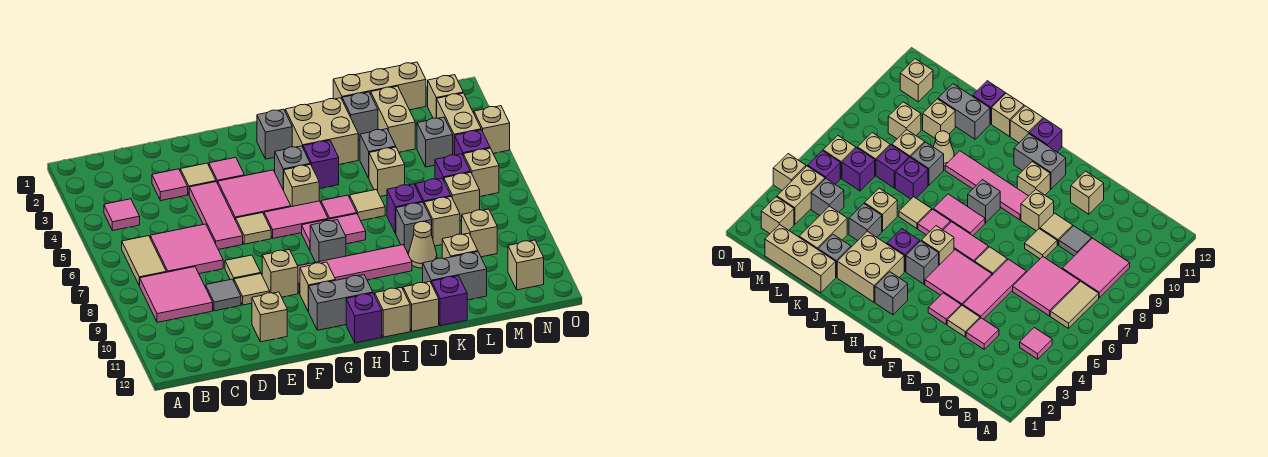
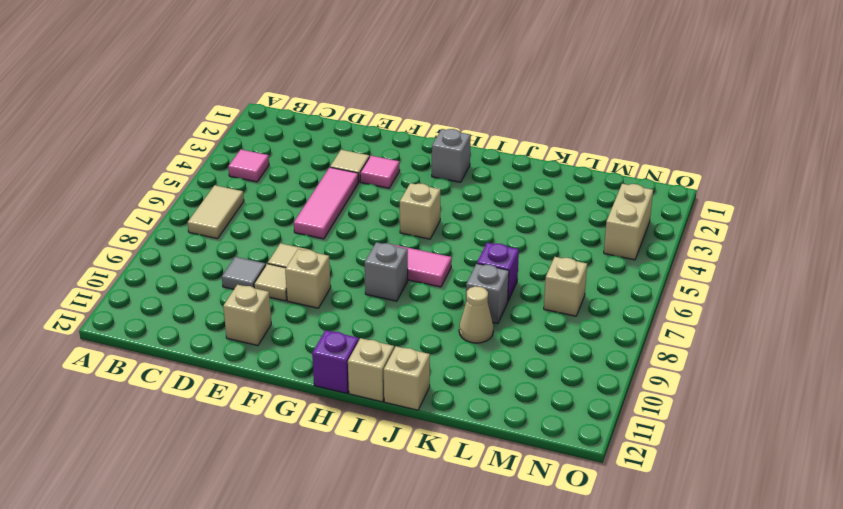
none -> pink tile B8:C9 level 1
none -> pink tile C6:D7 level 1
none -> pink tile D3 level 1
none -> pink tile F4:G5 level 1

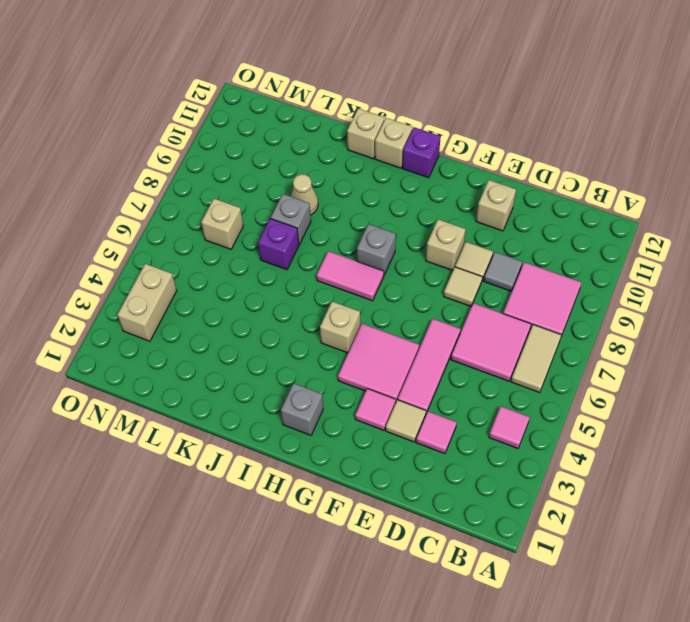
none -> tan tile F6 level 1
none -> pink tile G6:H6 level 1
none -> pink tile G9:J9 level 1
none -> tan brick G10 level 1

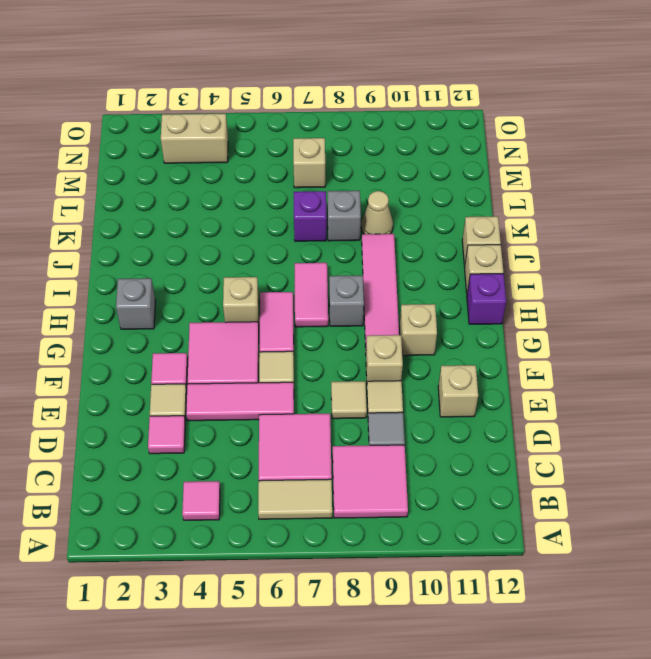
none -> grey brick G11:H11 level 1
none -> grey brick H4 level 1
none -> tan brick I2:J3 level 1
none -> purple brick I4 level 1

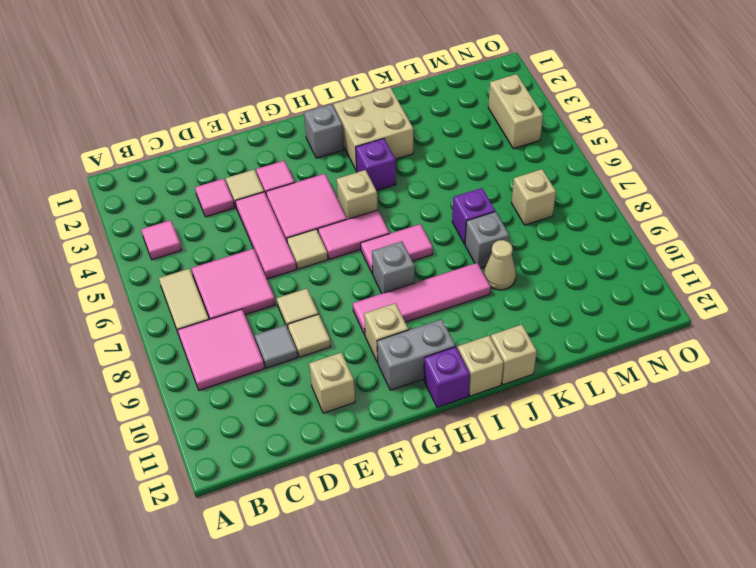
none -> tan brick F9 level 1
none -> grey brick H4 level 1
none -> pink tile I6 level 1
none -> tan tile J6 level 1

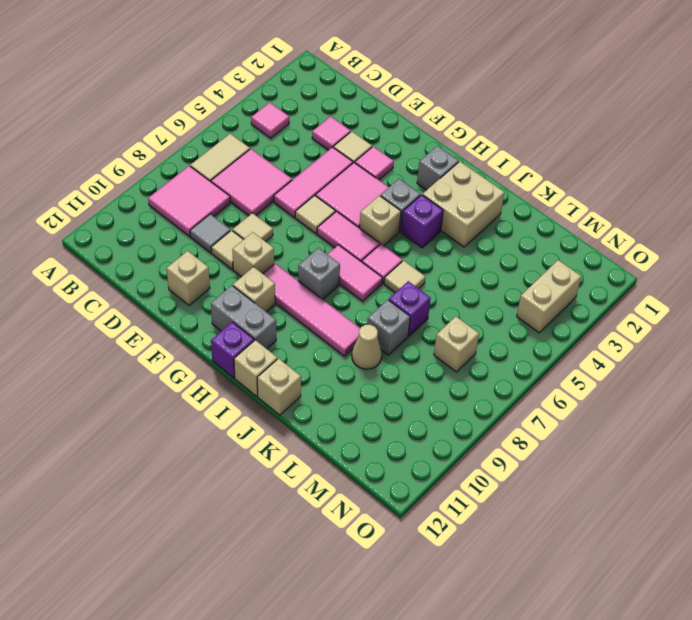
none -> tan brick K1:M1 level 1
none -> grey brick K2 level 1
none -> grey brick K4 level 1
none -> tan brick K5 level 1

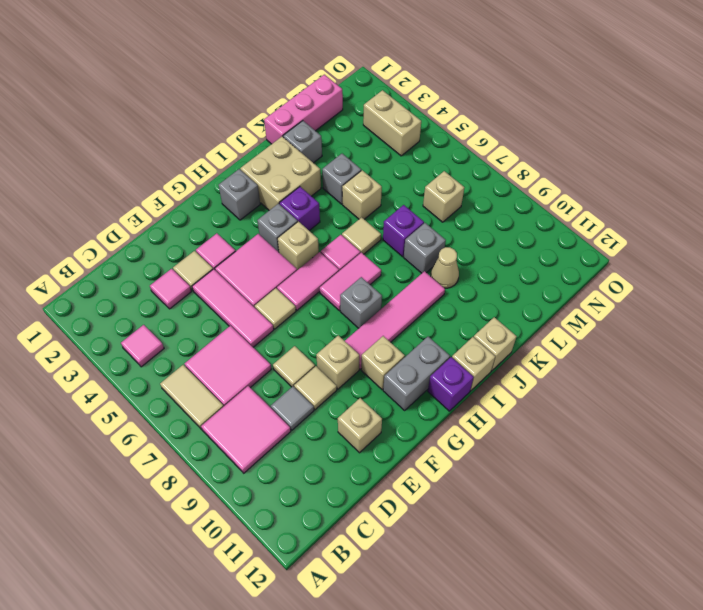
pink brick K1:M1 level 1 -> tan brick K1:M1 level 1
none -> grey brick K11:L11 level 1
none -> purple brick K12 level 1
none -> tan brick L2:L3 level 1
none -> purple brick L7 level 1

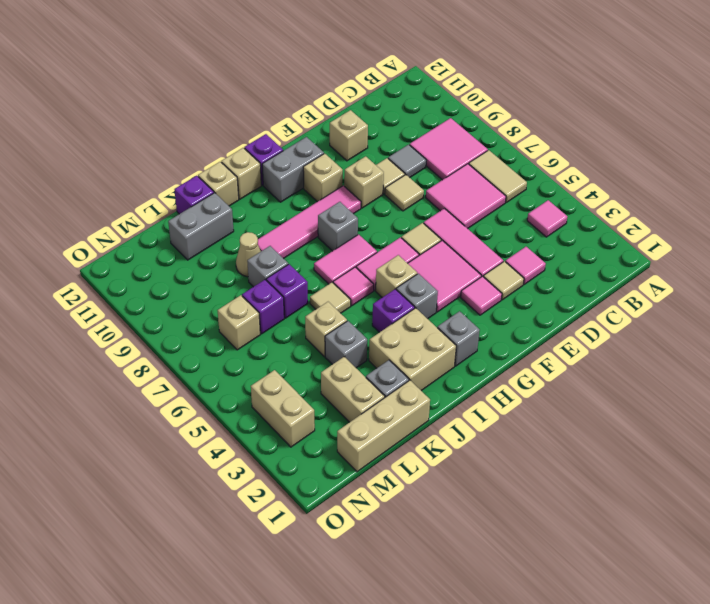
none -> tan brick L8 level 1
none -> tan brick L10 level 1
none -> grey brick M4 level 1
none -> purple brick M6 level 1

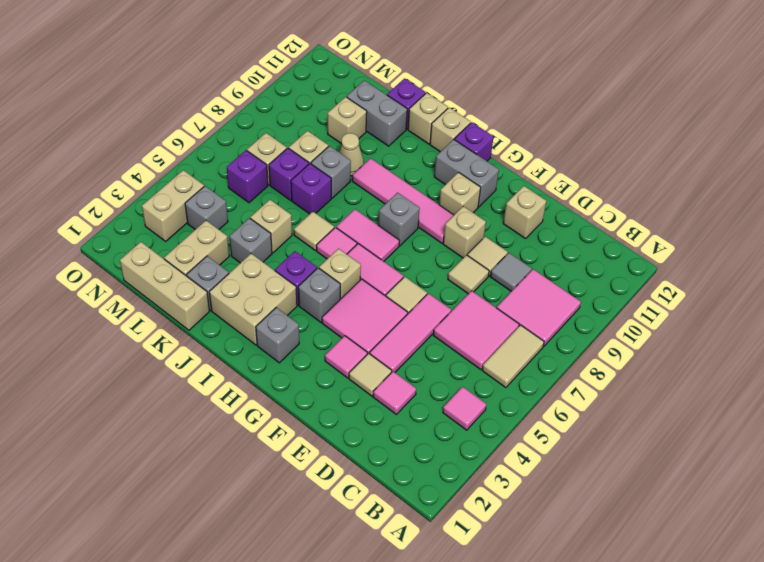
none -> tan brick M9 level 1
none -> tan brick N2 level 1
none -> purple brick N5 level 1
none -> tan brick N6 level 1

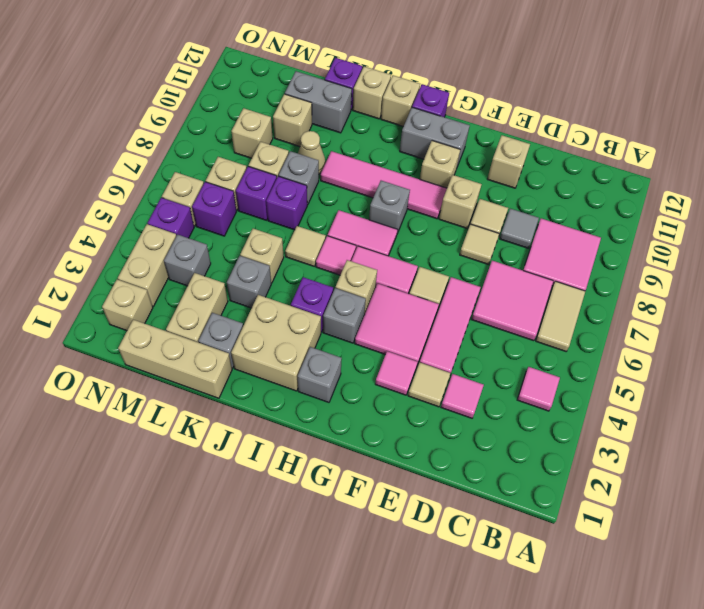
none -> tan brick N11 level 1
none -> tan brick O4 level 1

